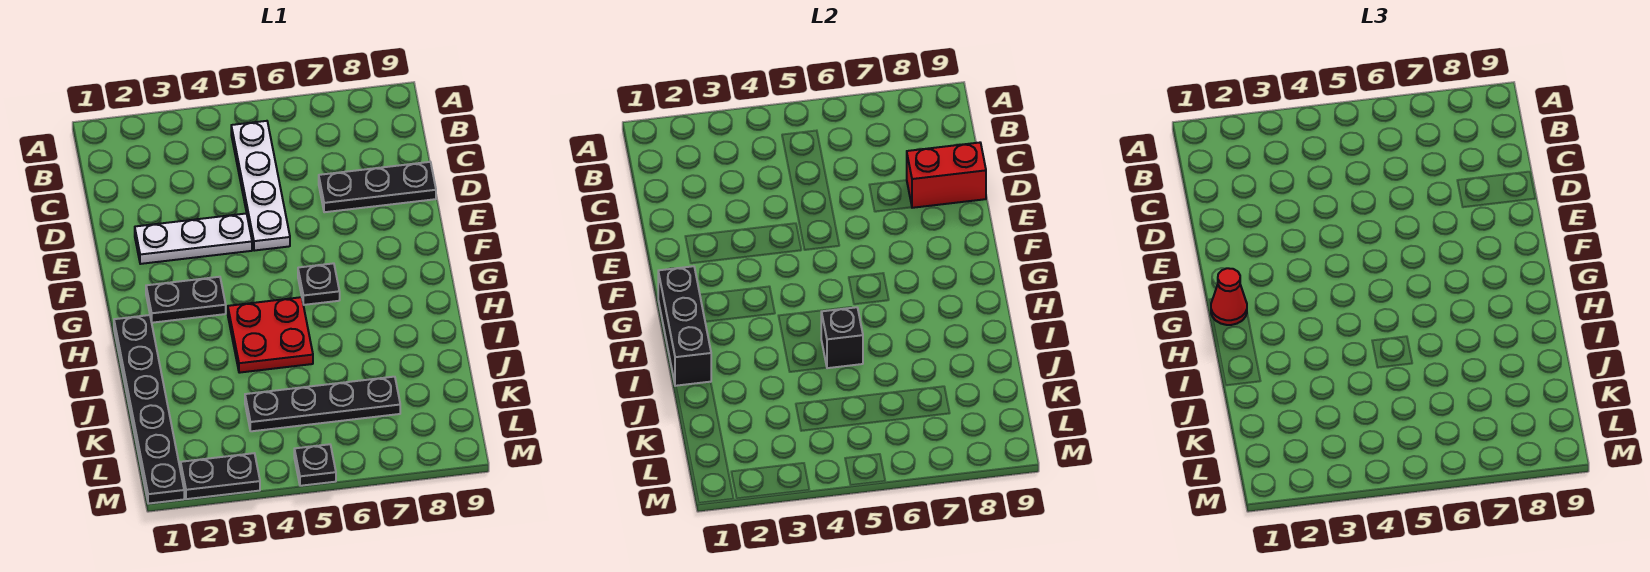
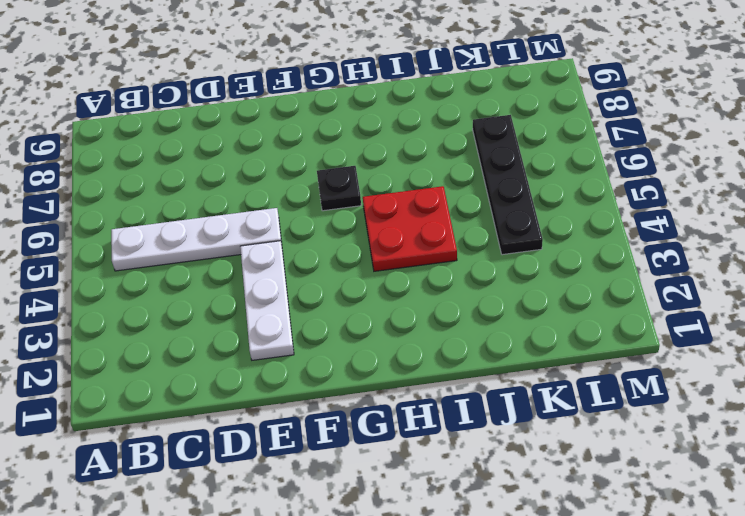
none -> black plate D7:D9 level 1
none -> black plate G2:G3 level 1
none -> black plate H1:M1 level 1

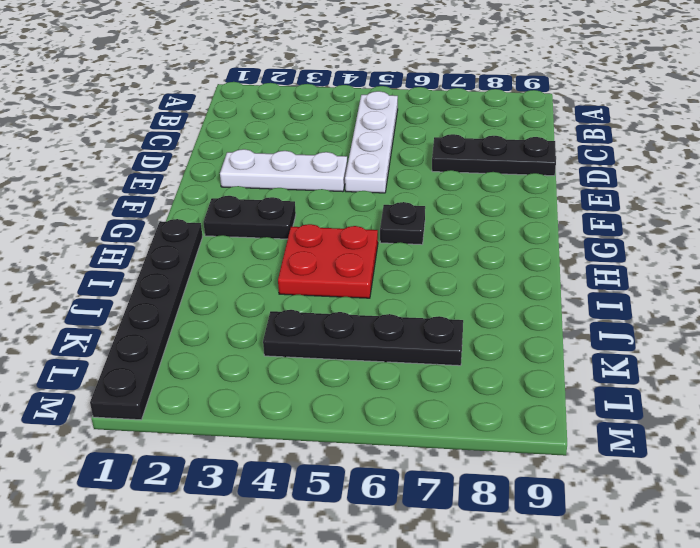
none -> black plate M2:M3 level 1
none -> black plate M5 level 1
none -> red brick D8:D9 level 2

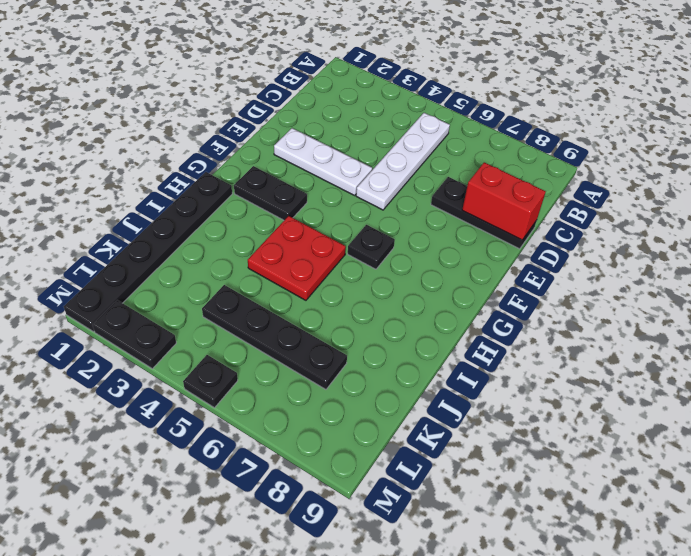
none -> black brick G1:I1 level 2
none -> black brick I5 level 2
none -> red cone G1 level 3

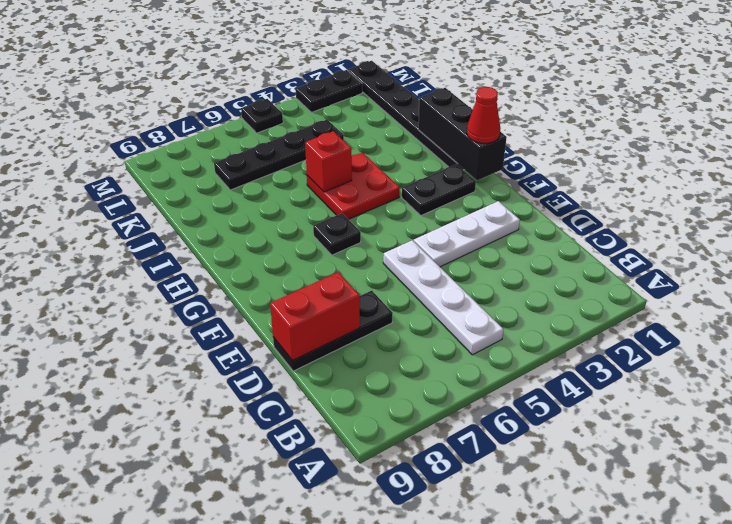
red brick I5 level 2 -> black brick I5 level 2

